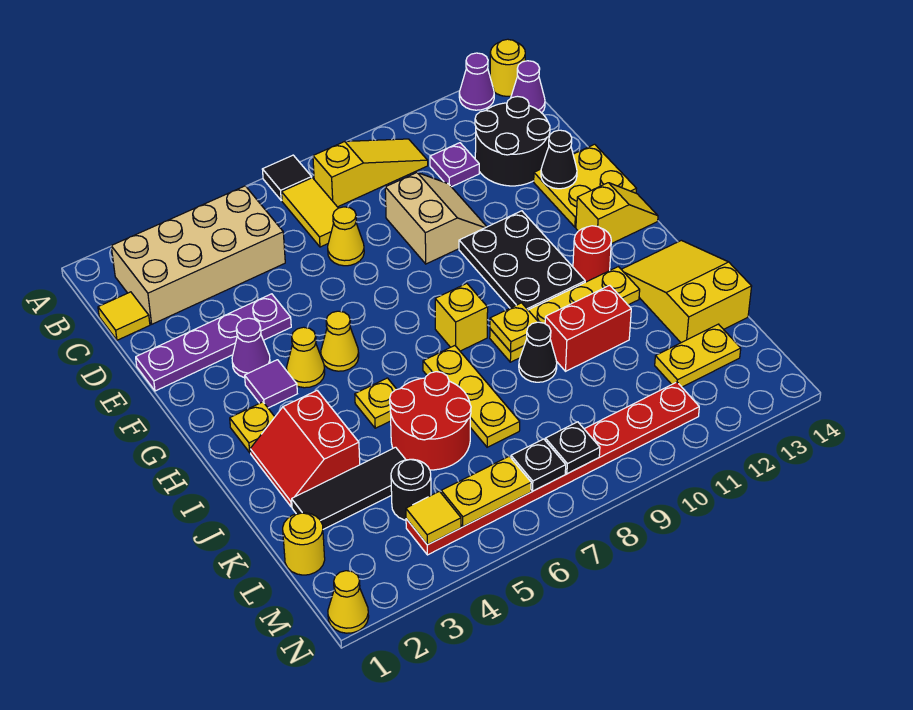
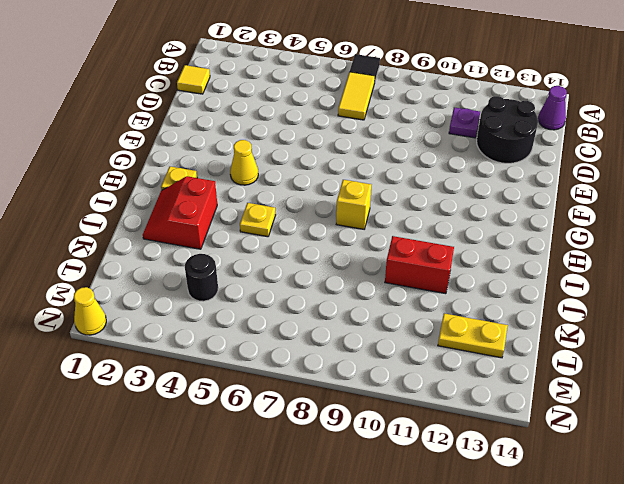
none -> purple cone A13 level 1
none -> yellow round brick A14 level 1
none -> tan brick B2:C5 level 1
none -> yellow slope B8:B10 level 1 top 8

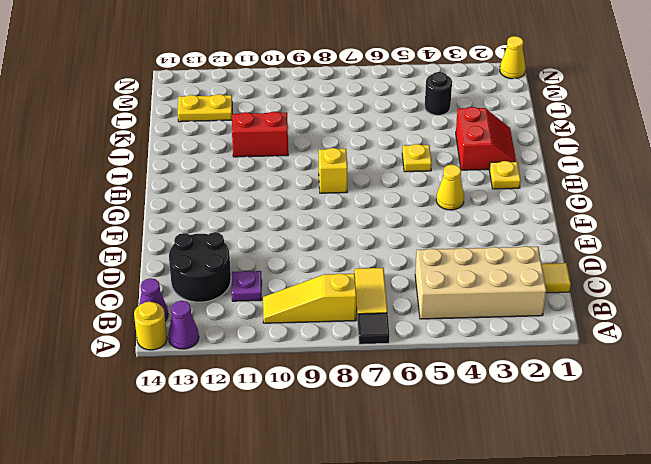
none -> yellow cone D7 level 1
none -> tan slope D9:E10 level 1 top 9
none -> purple plate E1:E4 level 1
none -> yellow plate E13:F14 level 1

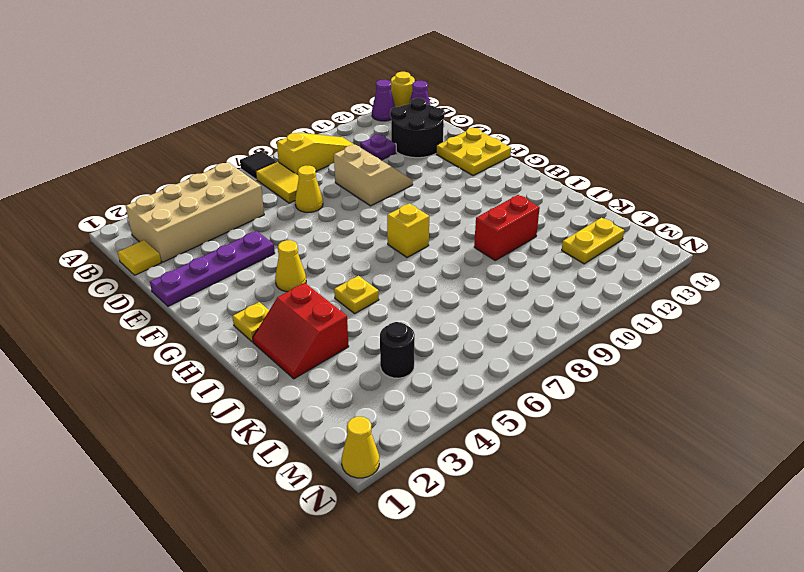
none -> purple cone F3 level 1
none -> black plate F10:H11 level 1
none -> purple tile G3 level 1
none -> yellow cone G5 level 1

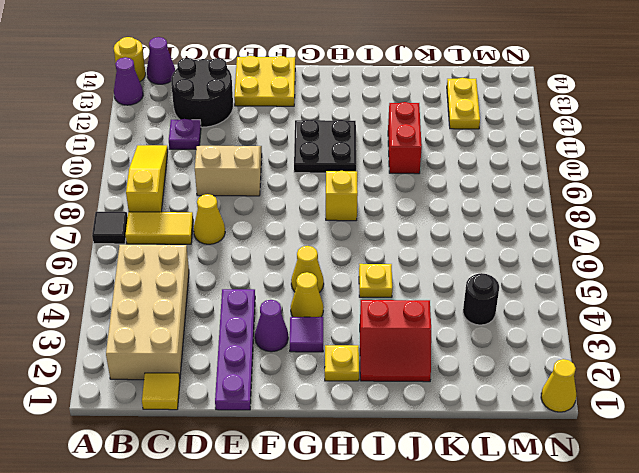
black plate G10:H11 level 1 -> black plate F10:H11 level 1
none -> yellow slope G13:G14 level 1 top 13
none -> red round brick H12 level 1
none -> yellow plate I7:K7 level 1
none -> yellow plate I9:I12 level 1

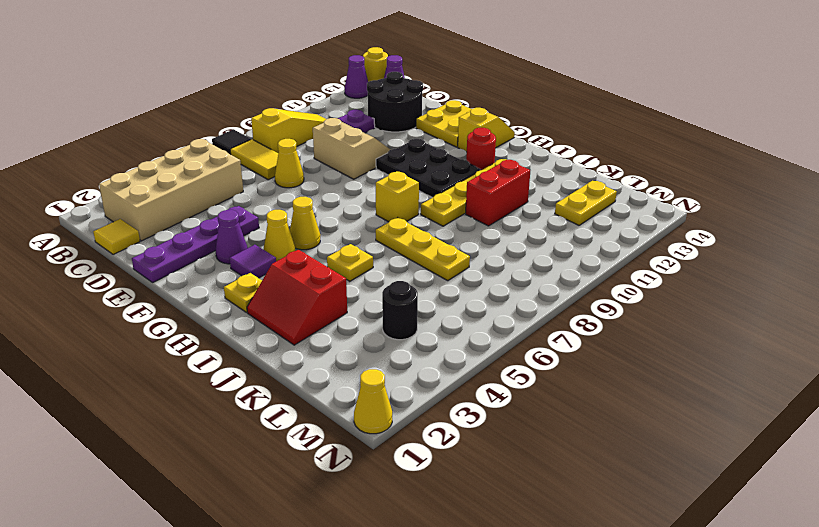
none -> yellow slope I13:K14 level 1 top K
none -> red round brick J5:K6 level 1
none -> black cone J9 level 1
none -> black tile K2:K4 level 1

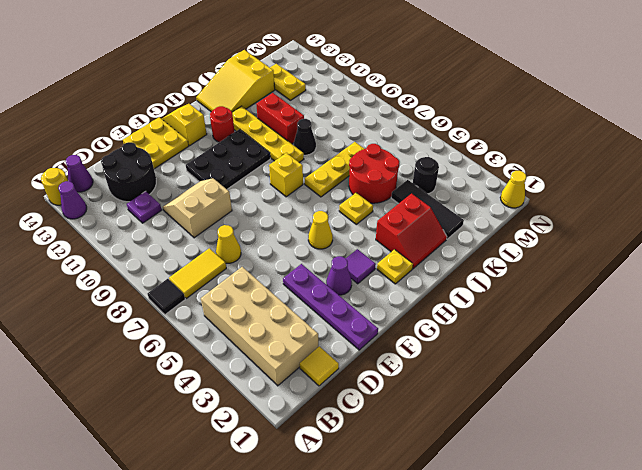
none -> yellow slope B8:B10 level 1 top 8
none -> yellow cone G4 level 1
none -> yellow round brick L1 level 1
none -> red plate M4:M11 level 1

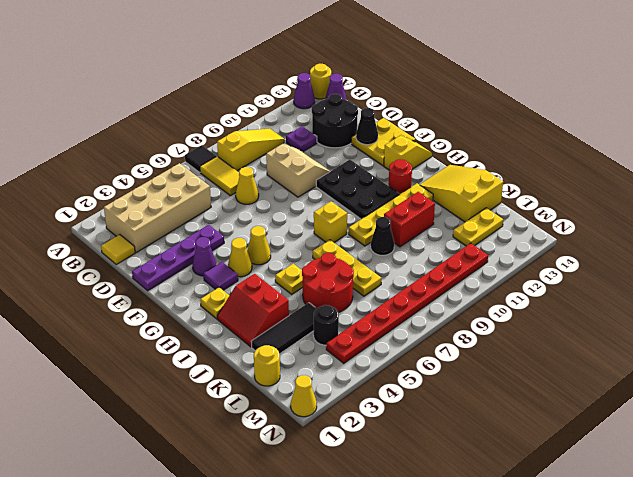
none -> yellow plate I9 level 2
none -> yellow tile M4 level 2
none -> yellow plate M5:M6 level 2
none -> black plate M7 level 2

